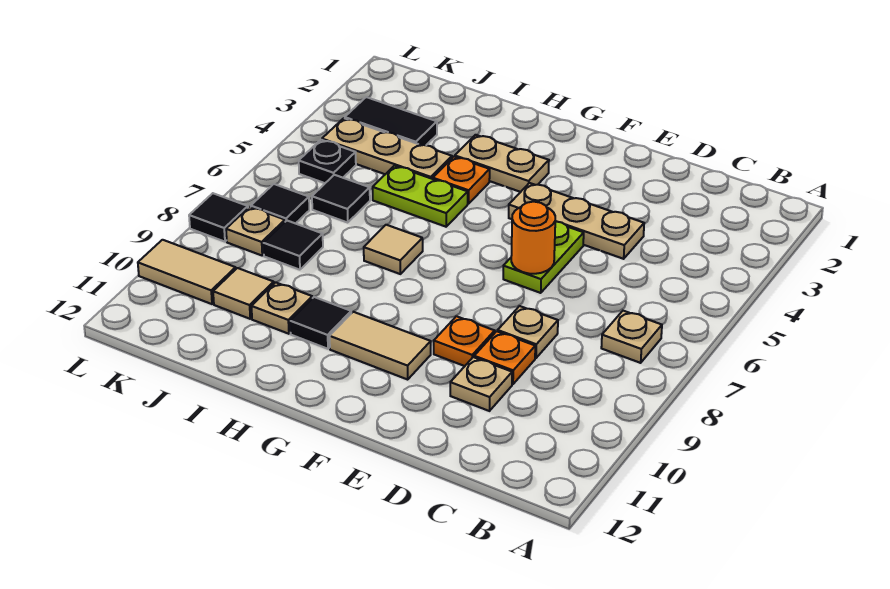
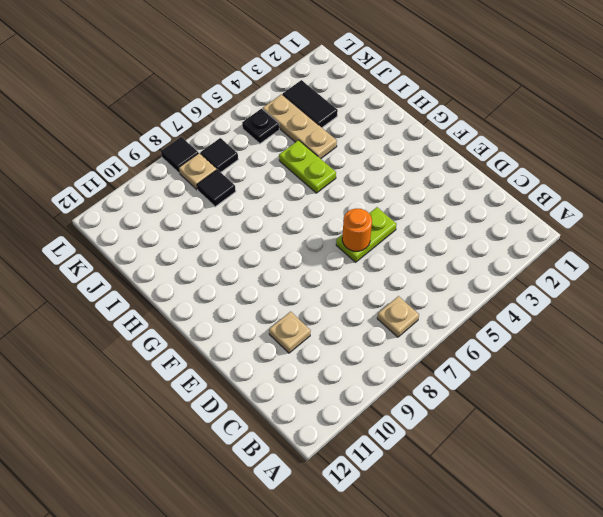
none -> tan plate D4:F4 level 1
none -> tan plate D8 level 1
none -> orange plate D9 level 1

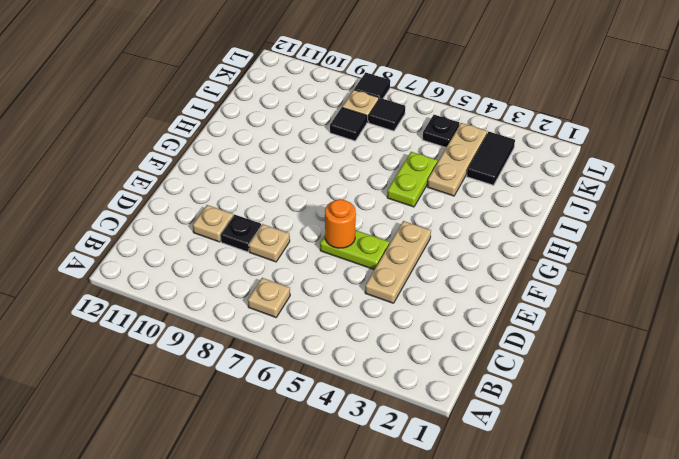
black plate D9 level 1 -> orange plate D9 level 1
none -> orange plate E9 level 1
none -> tan tile F10:G10 level 1
none -> tan plate G3:H3 level 1

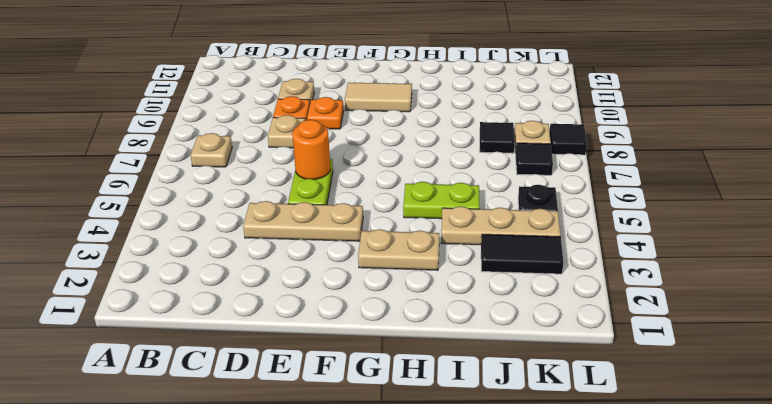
none -> orange plate H4 level 1
none -> tan tile H7 level 1
none -> black tile H10 level 1

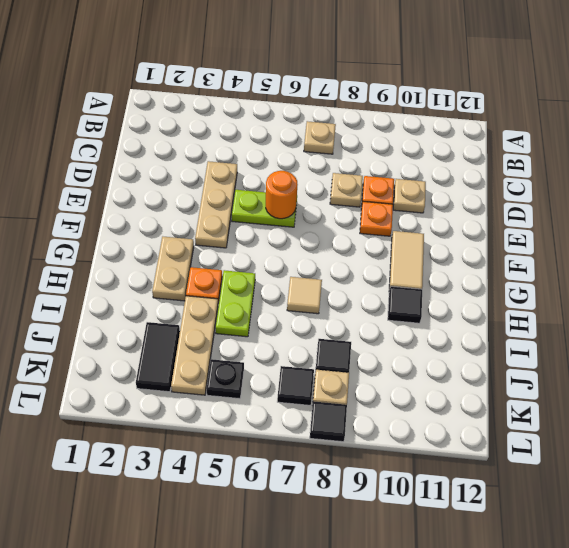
none -> tan plate I10 level 1
none -> black tile J6 level 1
none -> tan tile J10 level 1

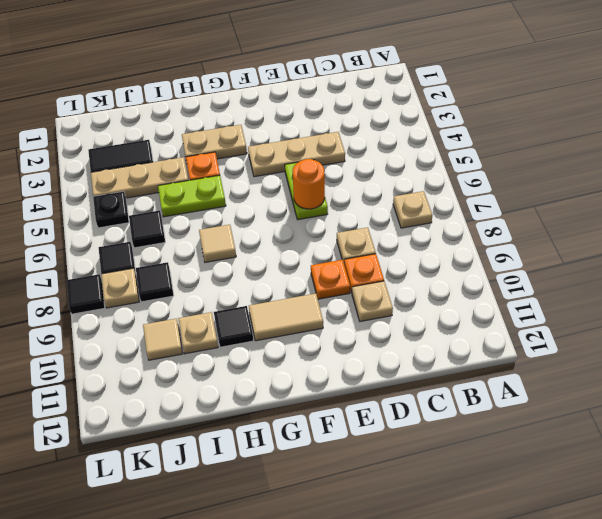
none -> tan tile K10:L10 level 1

